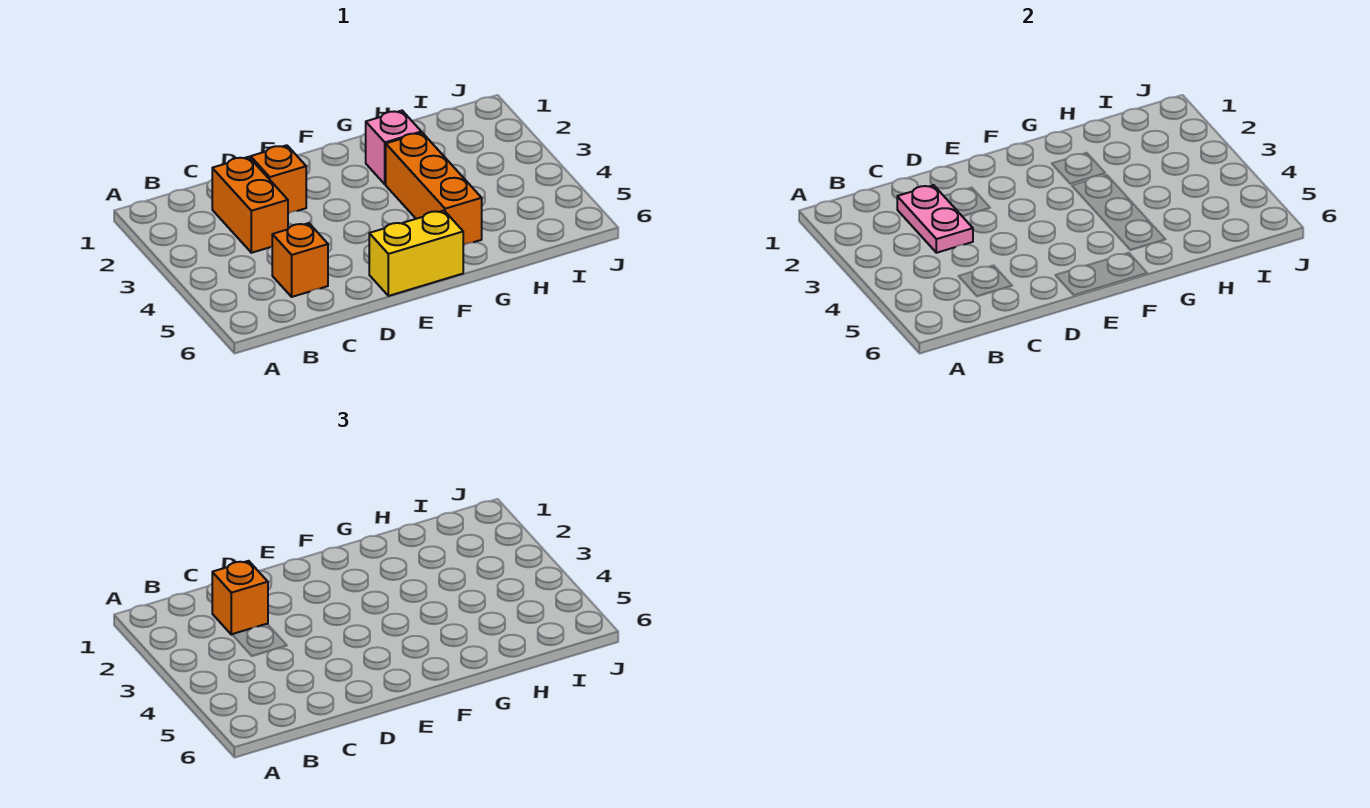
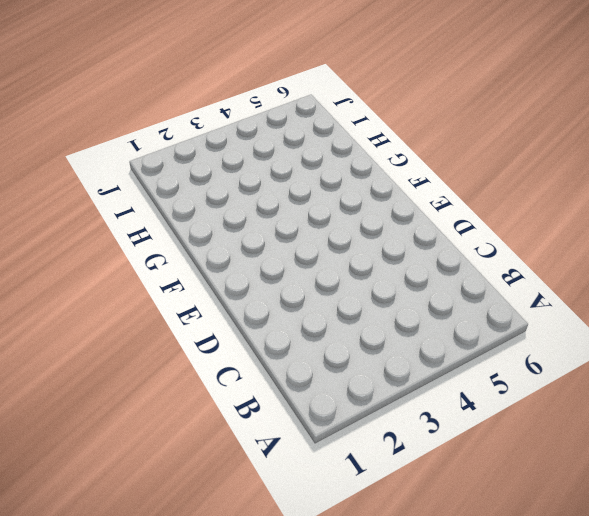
none -> orange brick C2:C3 level 1
none -> orange brick C5 level 1

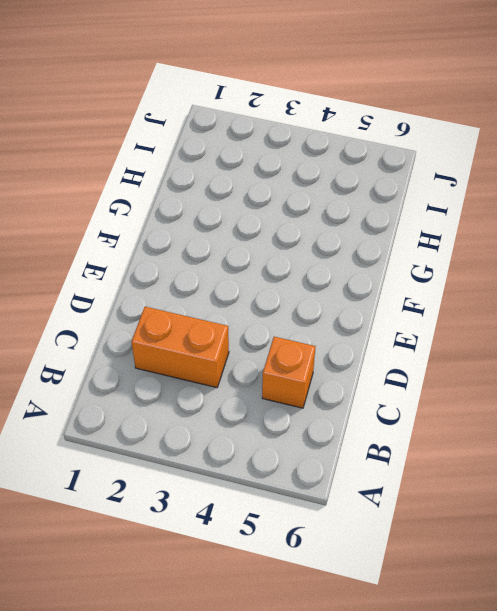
none -> orange brick D2 level 1
none -> yellow brick E6:F6 level 1

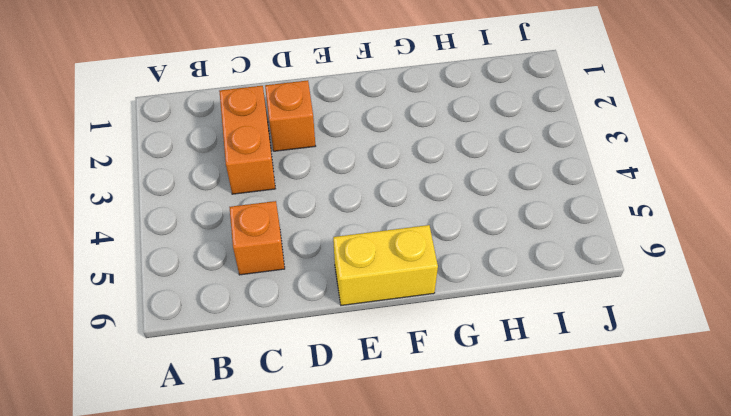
none -> pink brick G2 level 1
none -> orange brick G3:G5 level 1

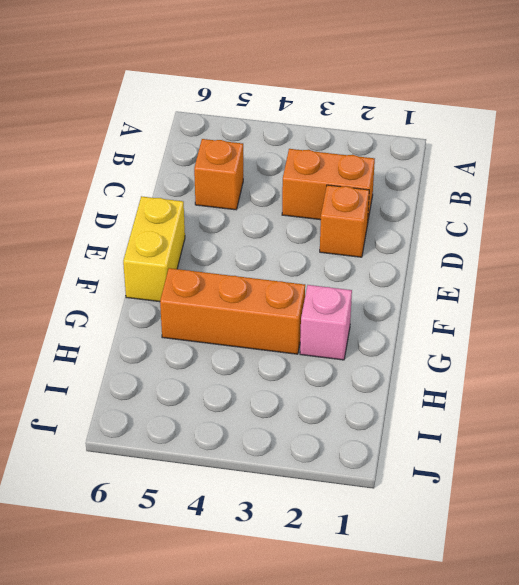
none -> pink plate C2:C3 level 2
none -> orange brick C2 level 3

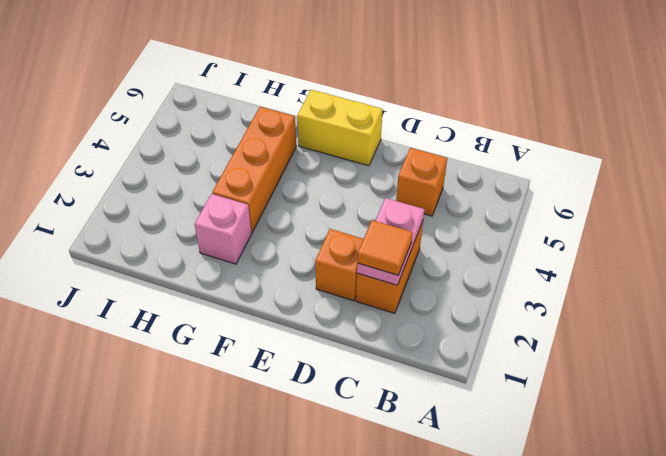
orange tile C2 level 3 -> orange brick C2 level 3

